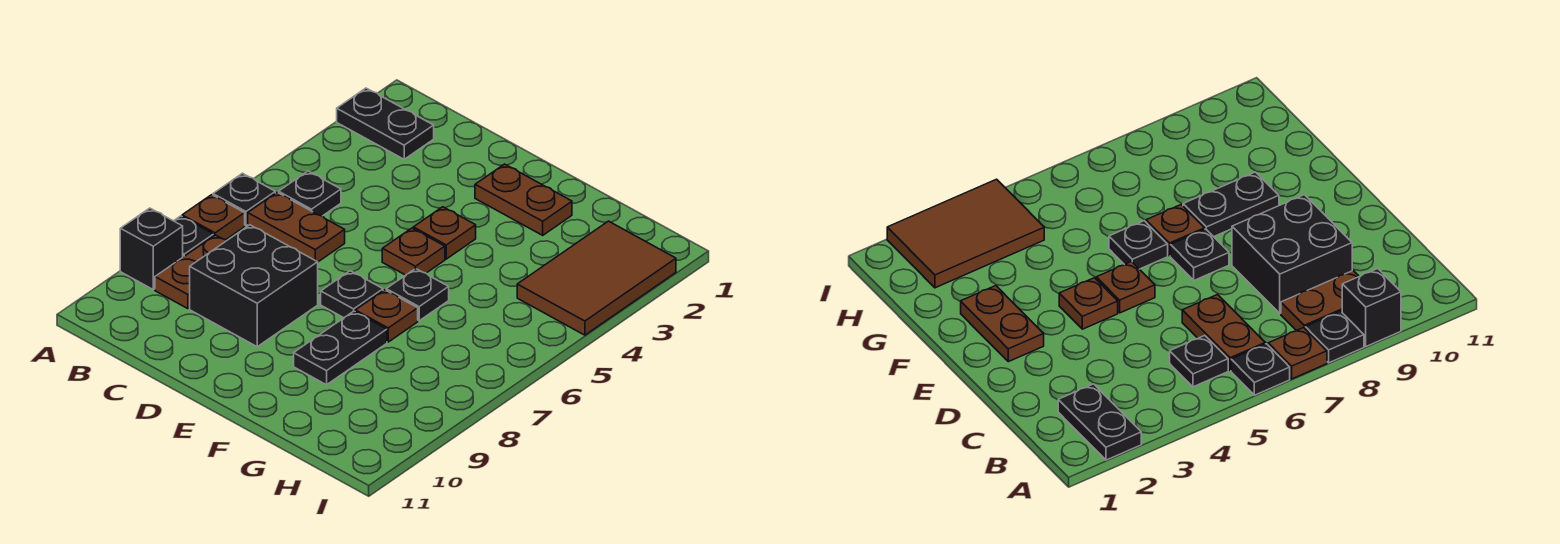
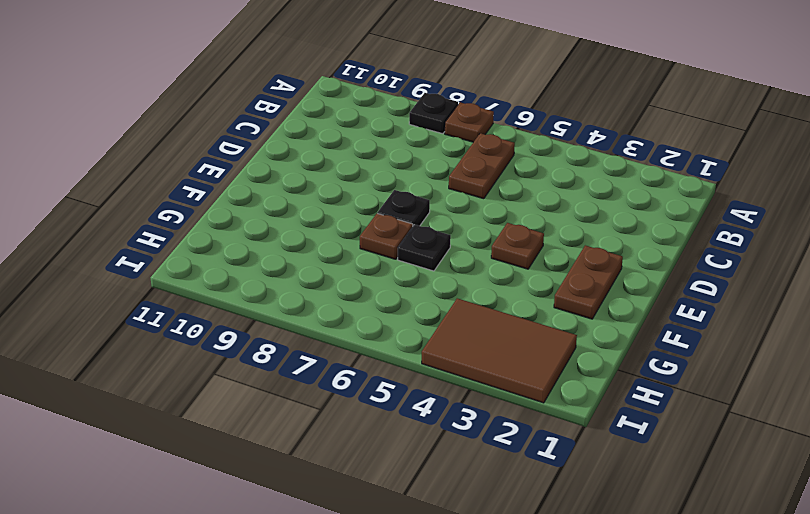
none -> black plate A2:B2 level 1
none -> black plate A6 level 1
none -> black brick A9 level 1

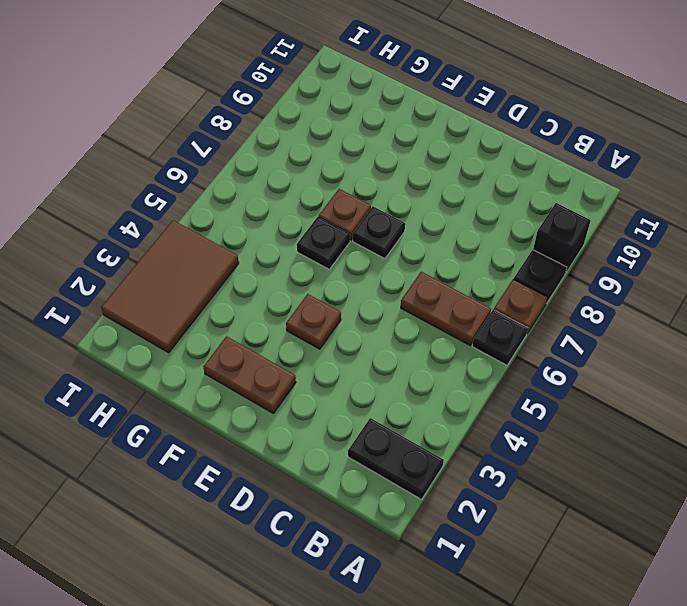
none -> black plate B5 level 1
none -> brown plate B8:B9 level 1
none -> black brick C8:D9 level 1

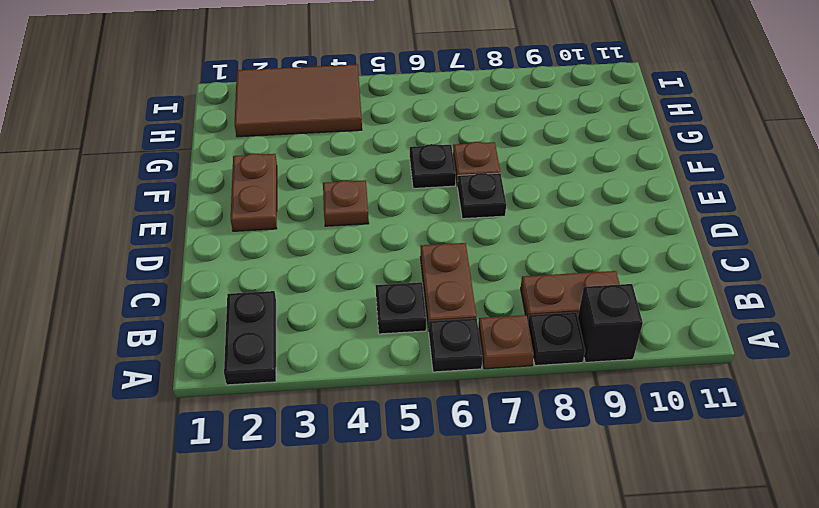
none -> black brick C8:D9 level 1
none -> brown plate E5 level 1
none -> black plate F8:F9 level 1

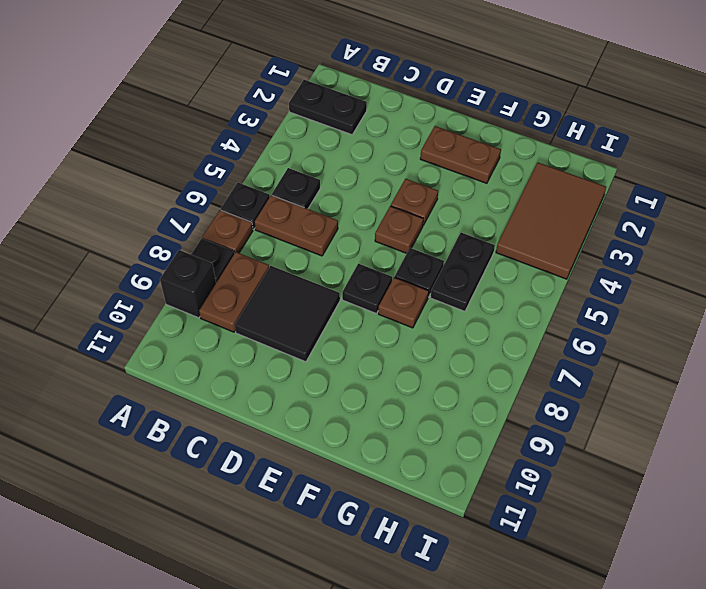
black tile C8:D9 level 1 -> black brick C8:D9 level 1
black plate G5:G6 level 1 -> black plate F8:F9 level 1

